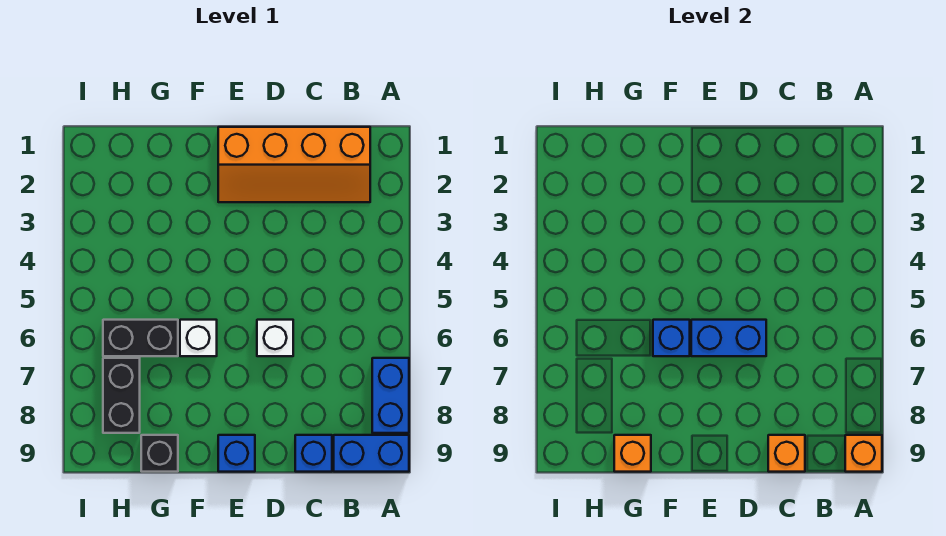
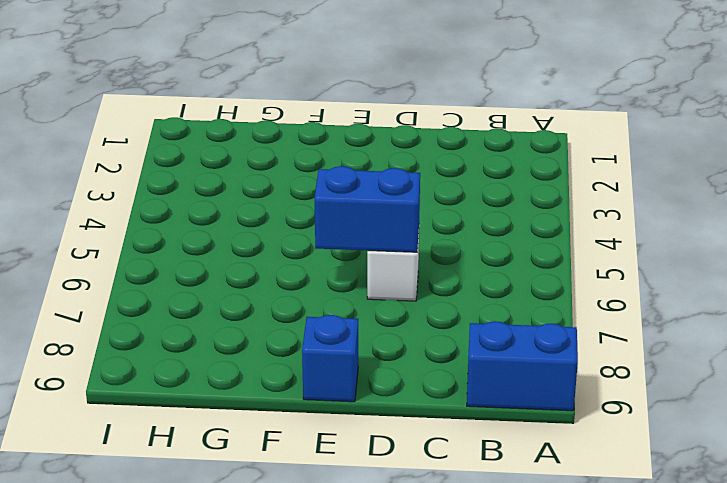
none -> blue brick A7:A8 level 1
none -> orange slope B1:E2 level 1 top 1
none -> blue brick C9 level 1

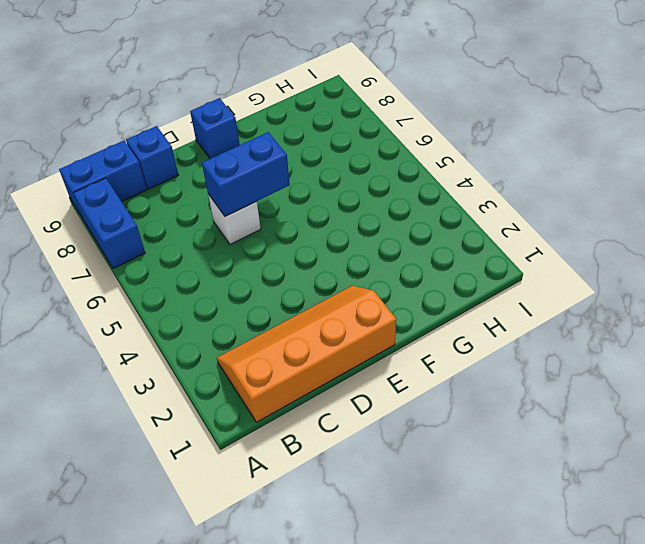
none -> white brick F6 level 1
none -> black brick G6:H6 level 1
none -> black brick G9 level 1

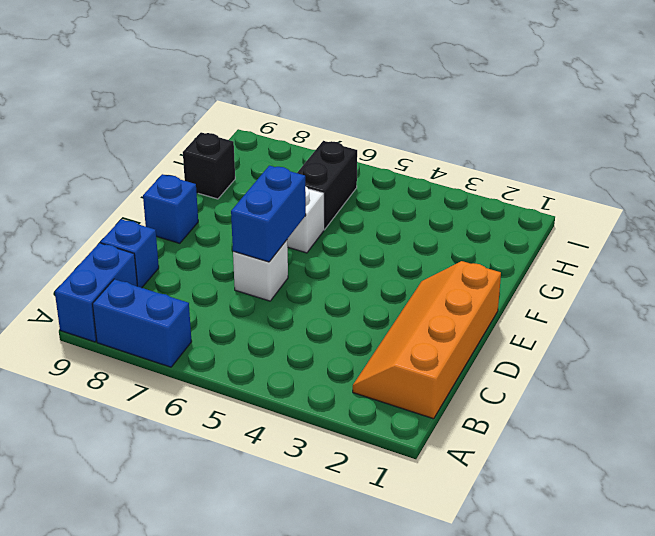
none -> black brick H7:H8 level 1
none -> orange brick A9 level 2
none -> orange brick C9 level 2

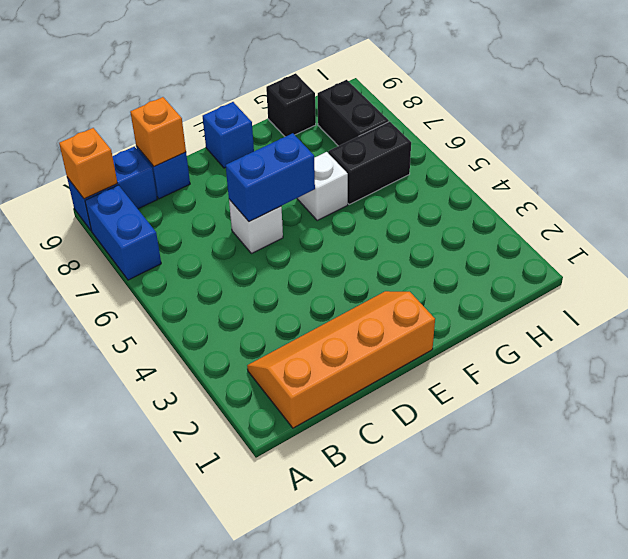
none -> blue brick F6 level 2
none -> orange brick G9 level 2

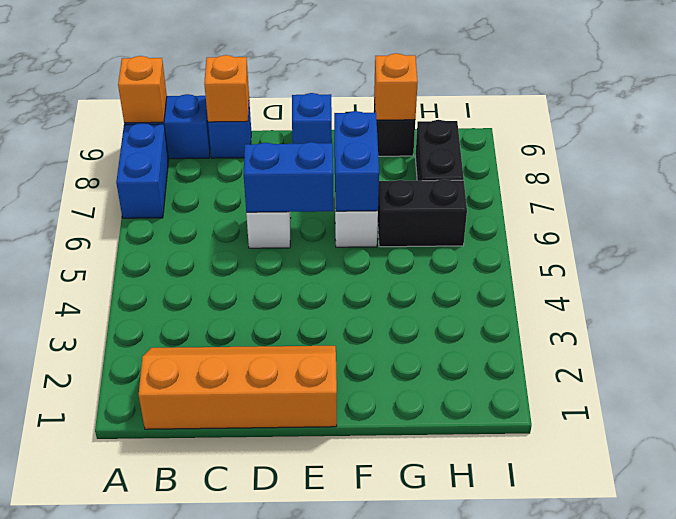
blue brick F6:F7 level 2 -> blue brick F6 level 2

